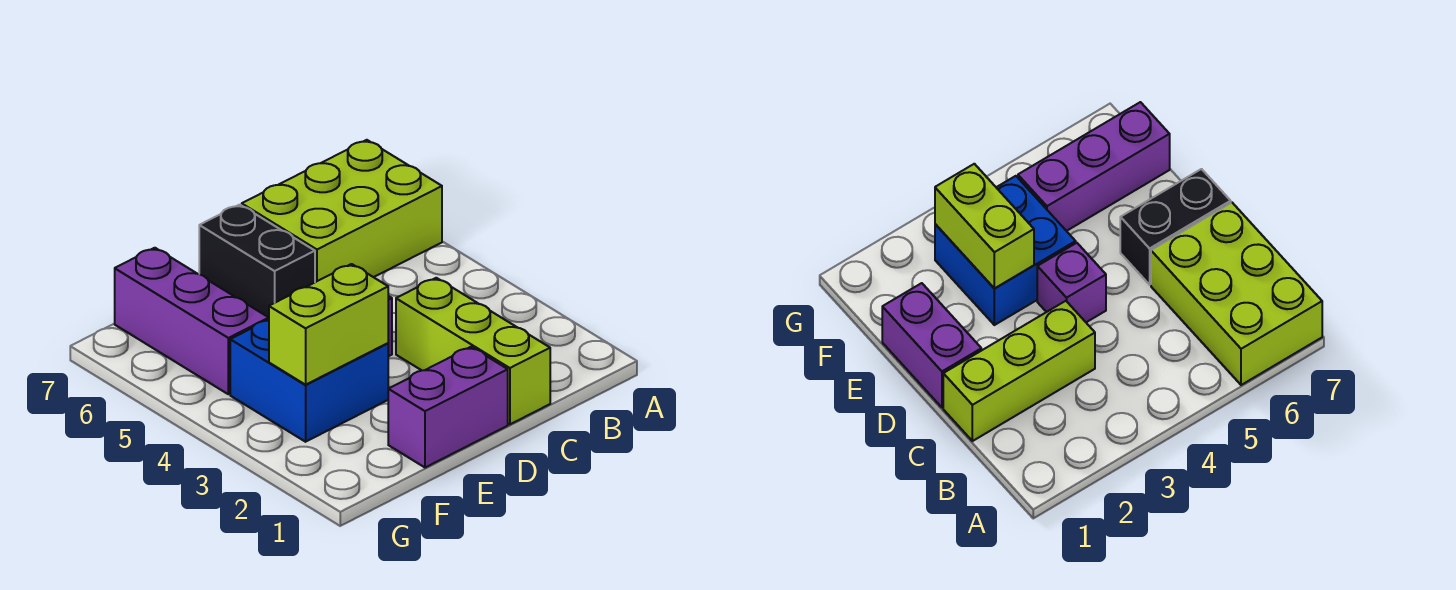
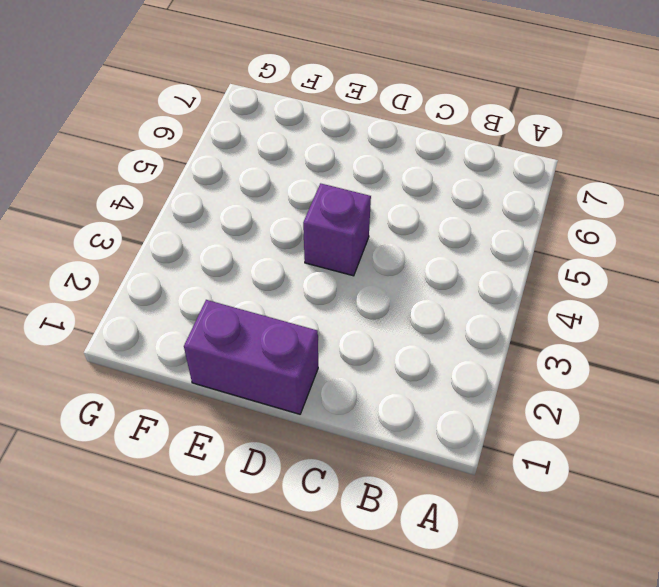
none -> lime brick A6:C7 level 1
none -> lime brick C1:C3 level 1

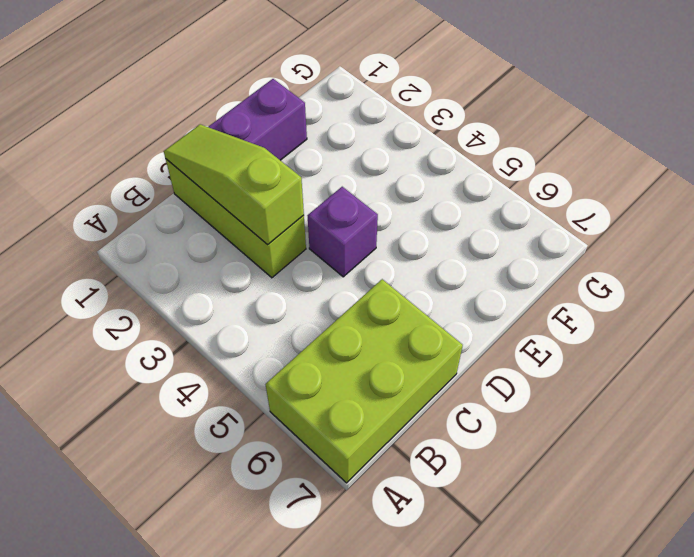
lime slope C1:C3 level 2 top 3 -> none
none -> black brick D6:D7 level 1
none -> blue brick E3:F4 level 1

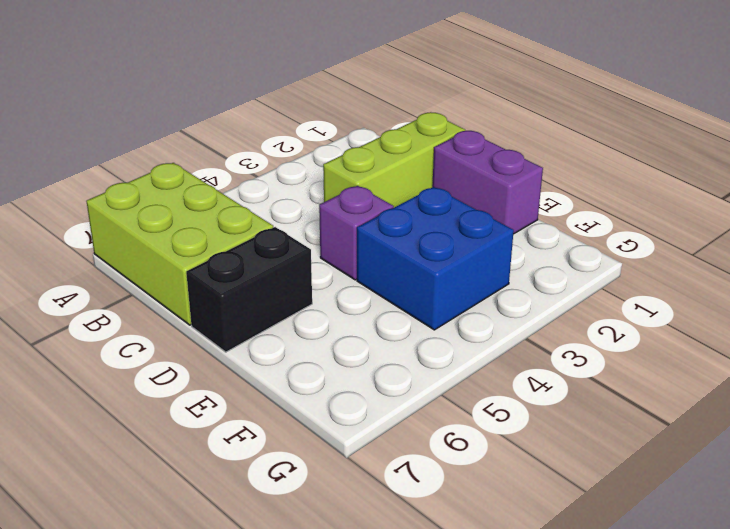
none -> purple brick F5:F7 level 1
none -> lime brick E3:F3 level 2

